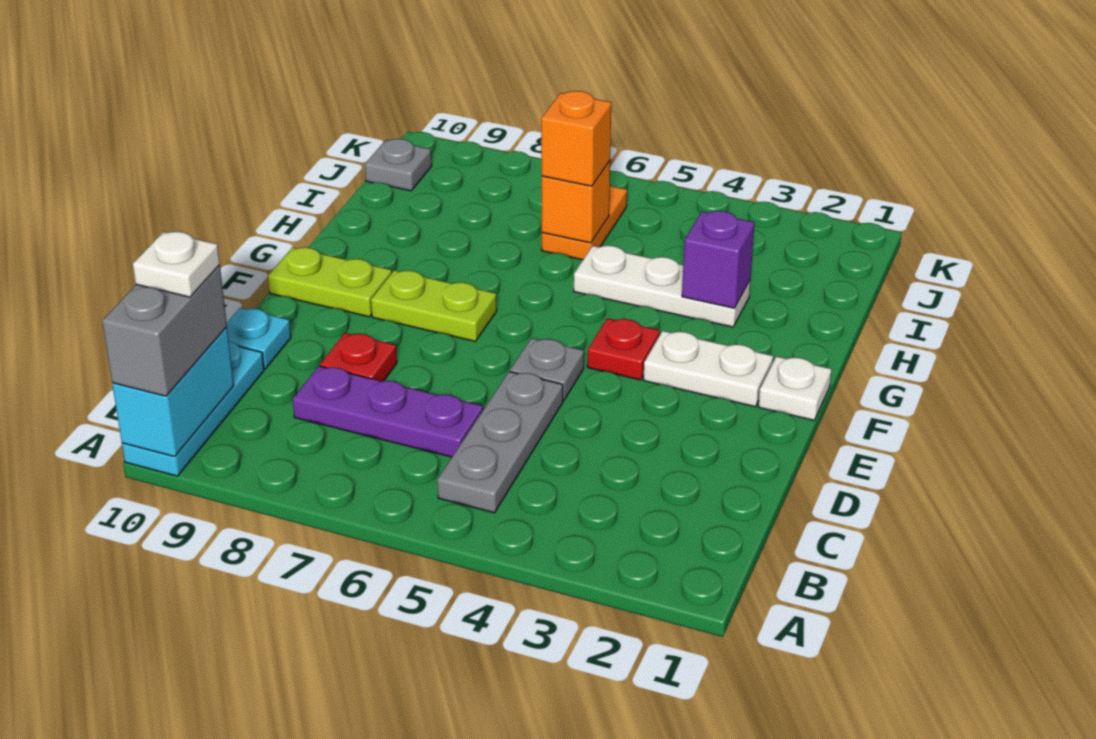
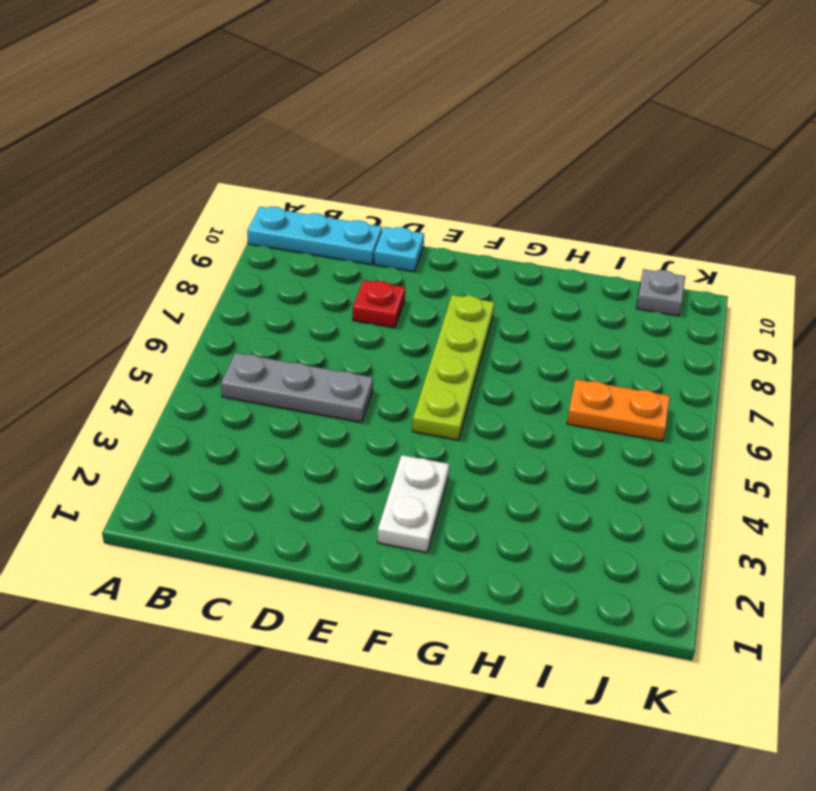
lime plate F5:F8 level 1 -> lime plate F7:F8 level 1
none -> purple plate C6:C8 level 1
none -> grey plate E5 level 1
none -> white plate F1 level 1

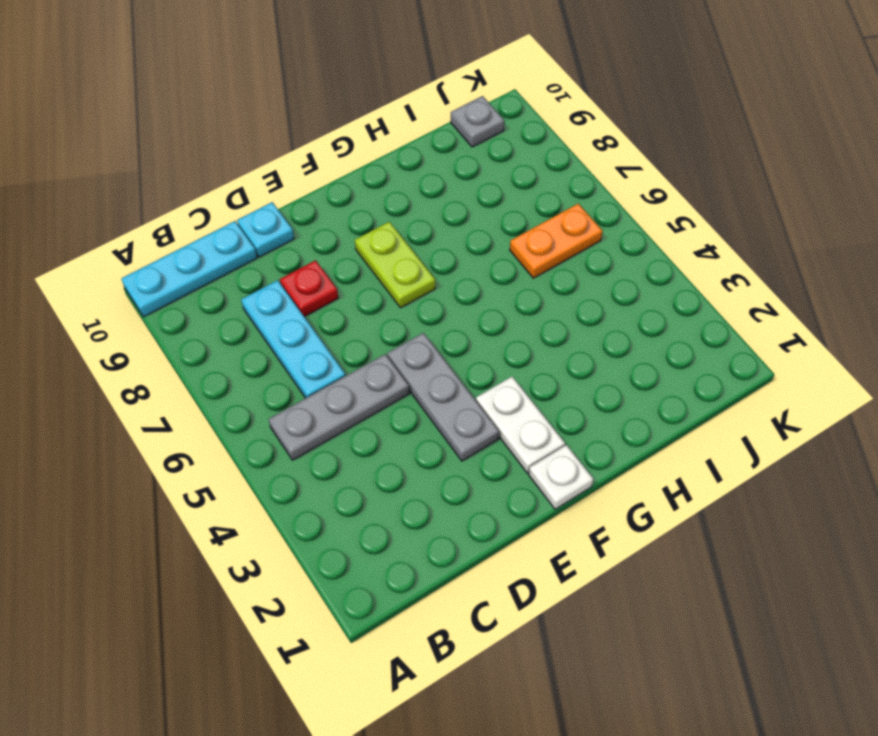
cyan plate C6:C8 level 1 -> purple plate C6:C8 level 1
grey plate E3:E5 level 1 -> grey plate E5 level 1
none -> red plate F4 level 1
none -> lime plate F9:F10 level 1
none -> white plate H3:H5 level 1

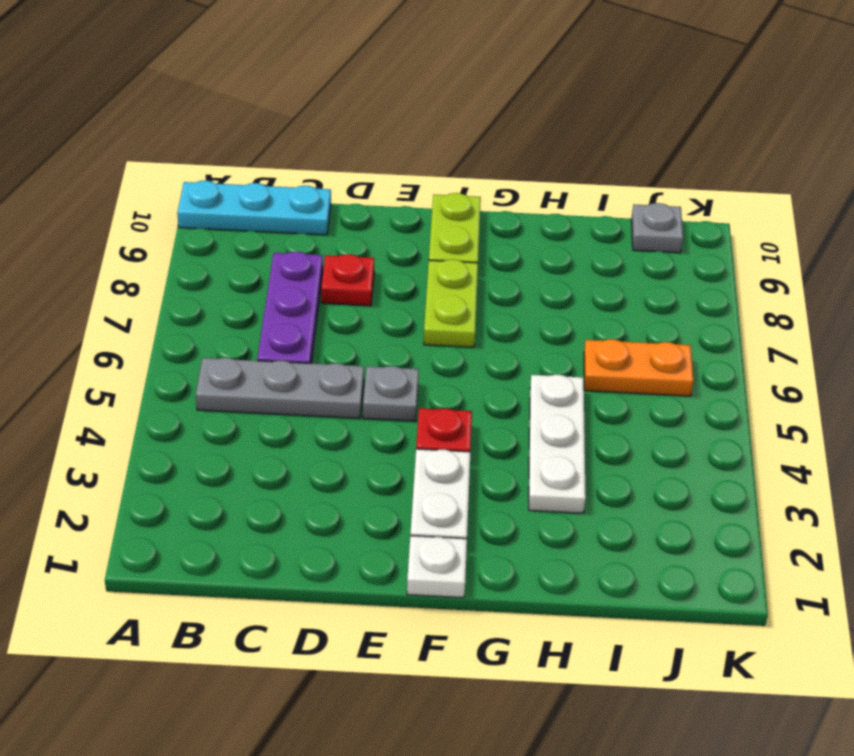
none -> cyan plate D10 level 1
none -> cyan brick A10:B10 level 2
none -> purple brick H3 level 2

